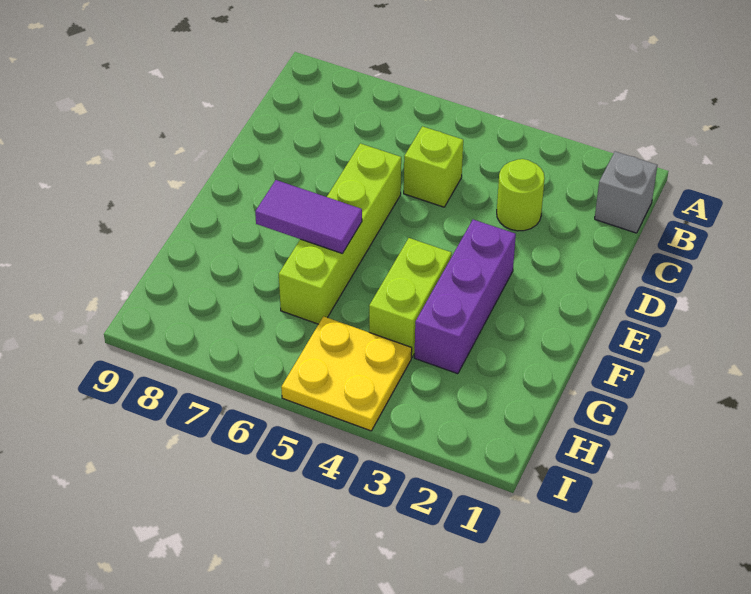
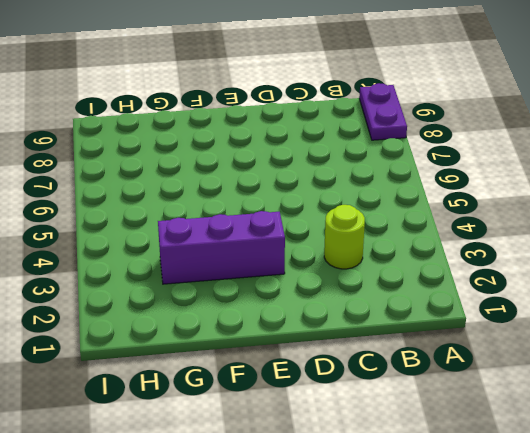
purple plate A8:A9 level 1 -> none
none -> grey brick B1 level 1
none -> lime brick C5 level 1

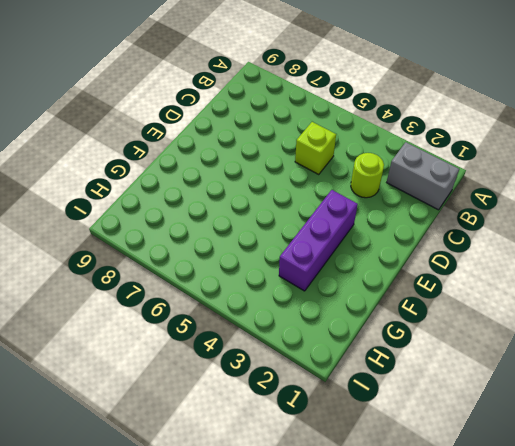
grey brick B1:B2 level 1 -> grey brick B1 level 1
none -> lime brick D6:G6 level 1
none -> lime brick F4:G4 level 1

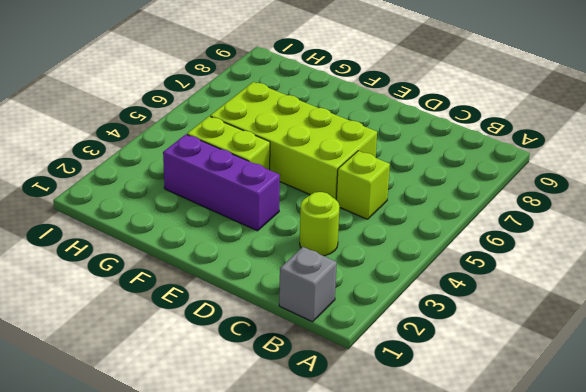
lime brick D5:G6 level 1 -> lime brick D6:G6 level 1
none -> yellow plate H4:I5 level 1
none -> purple tile F6:F7 level 2

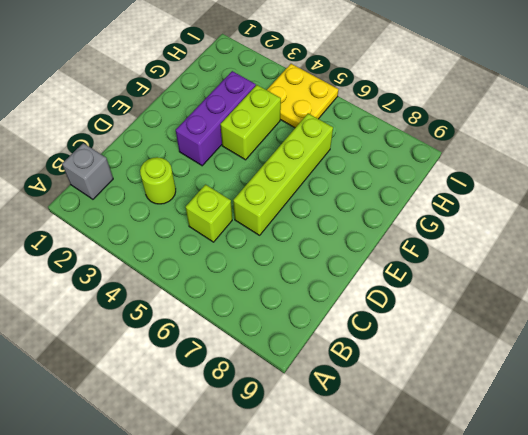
none -> purple tile F6:F7 level 2

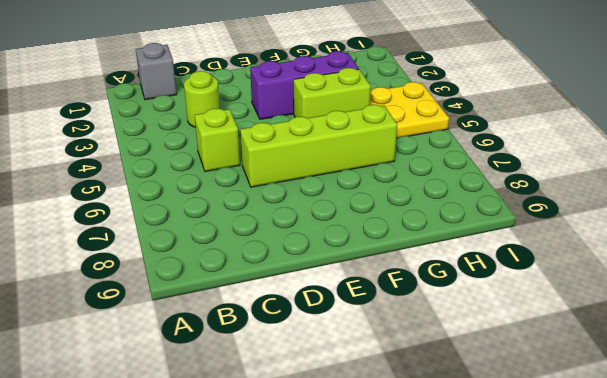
none -> purple tile F6:F7 level 2

